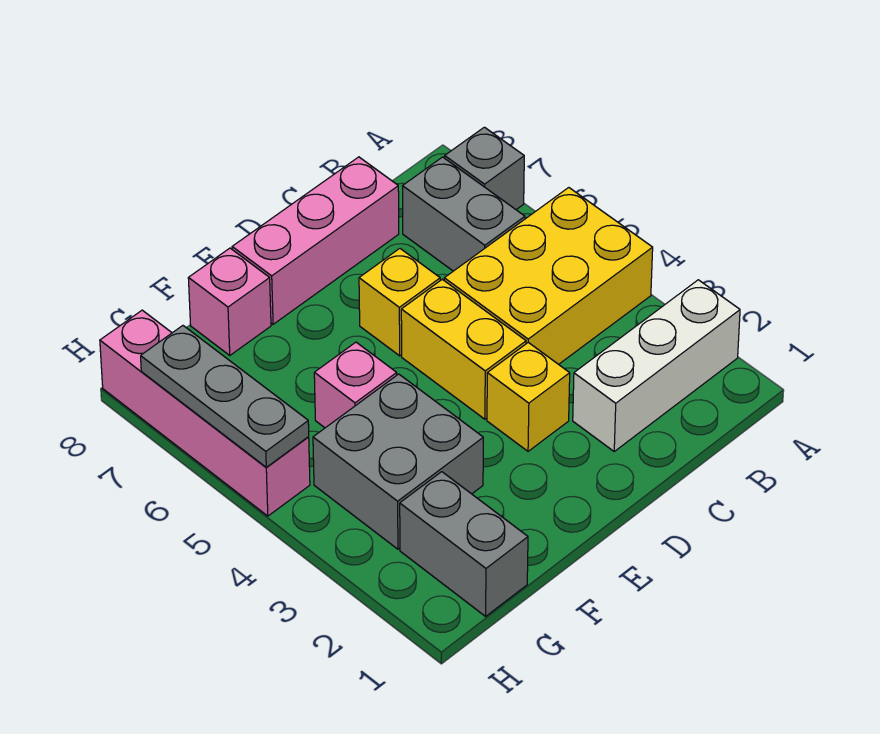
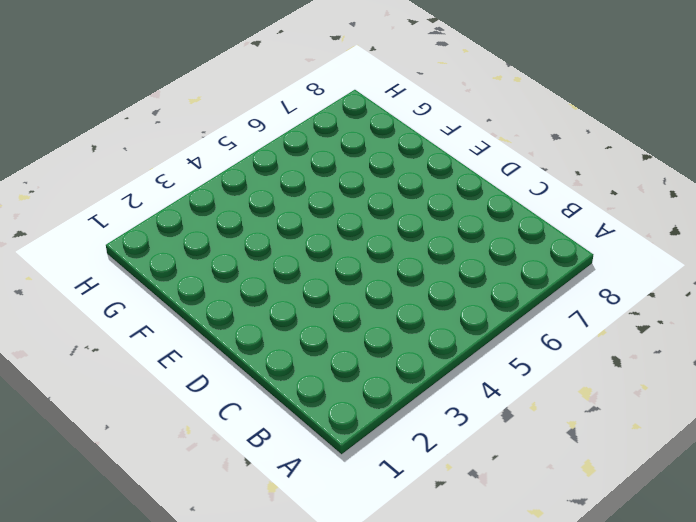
none -> white brick A2:C2 level 1
none -> yellow brick A4:C5 level 1
none -> grey brick A7 level 1

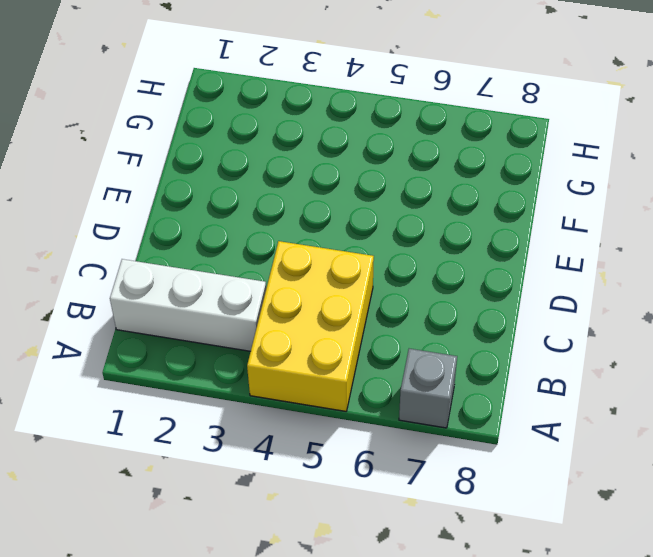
white brick B1:B3 level 1 -> white brick A2:C2 level 1
none -> grey brick B6:B7 level 1
none -> pink brick C8:E8 level 1
none -> yellow brick D3 level 1

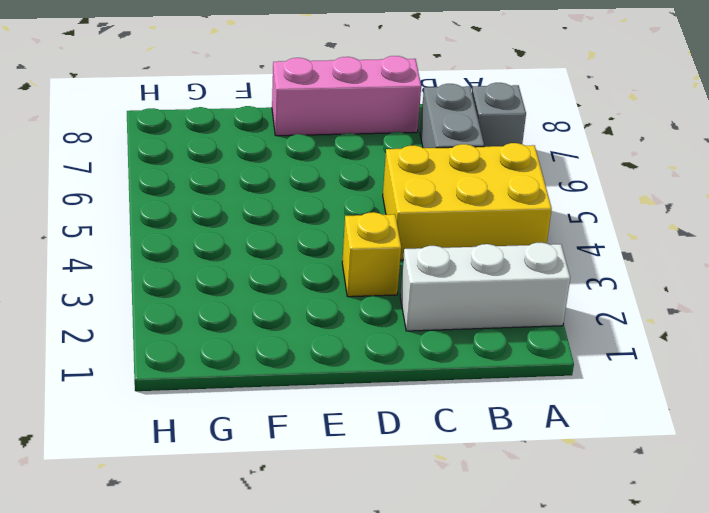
none -> yellow brick D4:D5 level 1
none -> yellow brick D6 level 1
none -> grey brick F3:G4 level 1

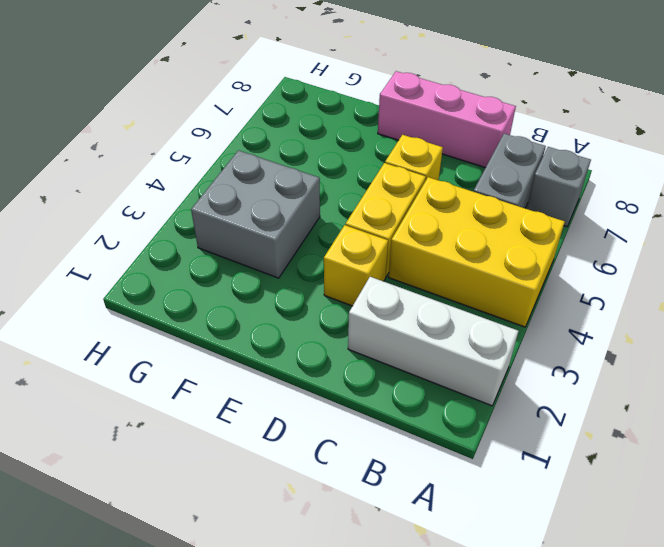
none -> pink brick F5 level 1
none -> pink brick F8 level 1
none -> grey brick G1:G2 level 1

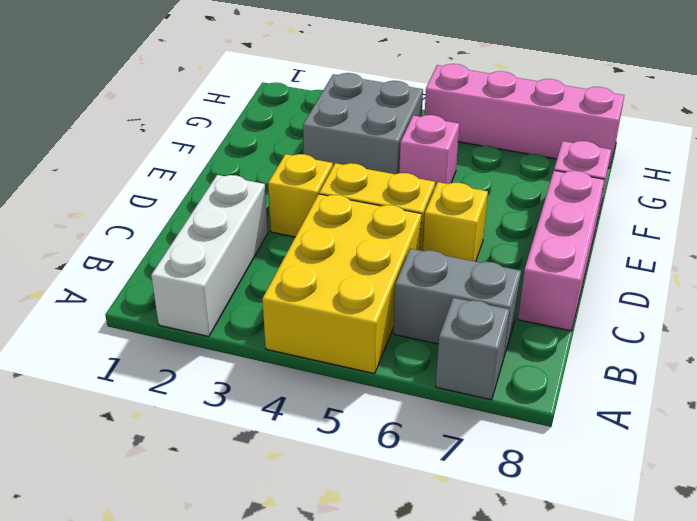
none -> grey brick G1:G2 level 1
none -> grey plate H5:H7 level 2

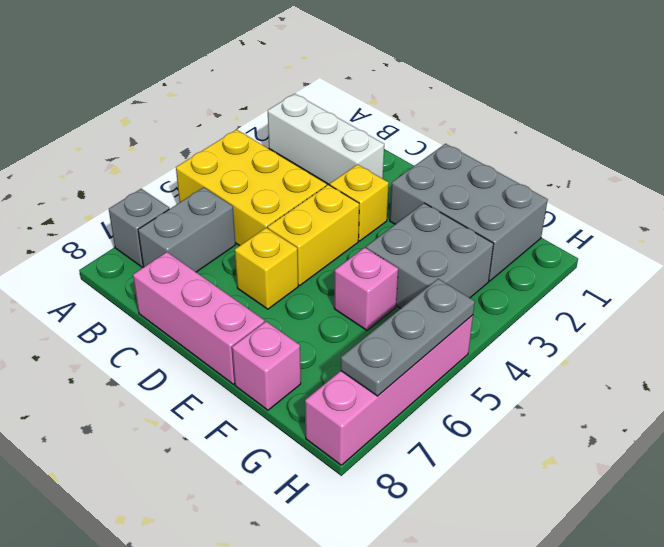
grey brick E1:G2 level 1 -> grey brick G1:G2 level 1

